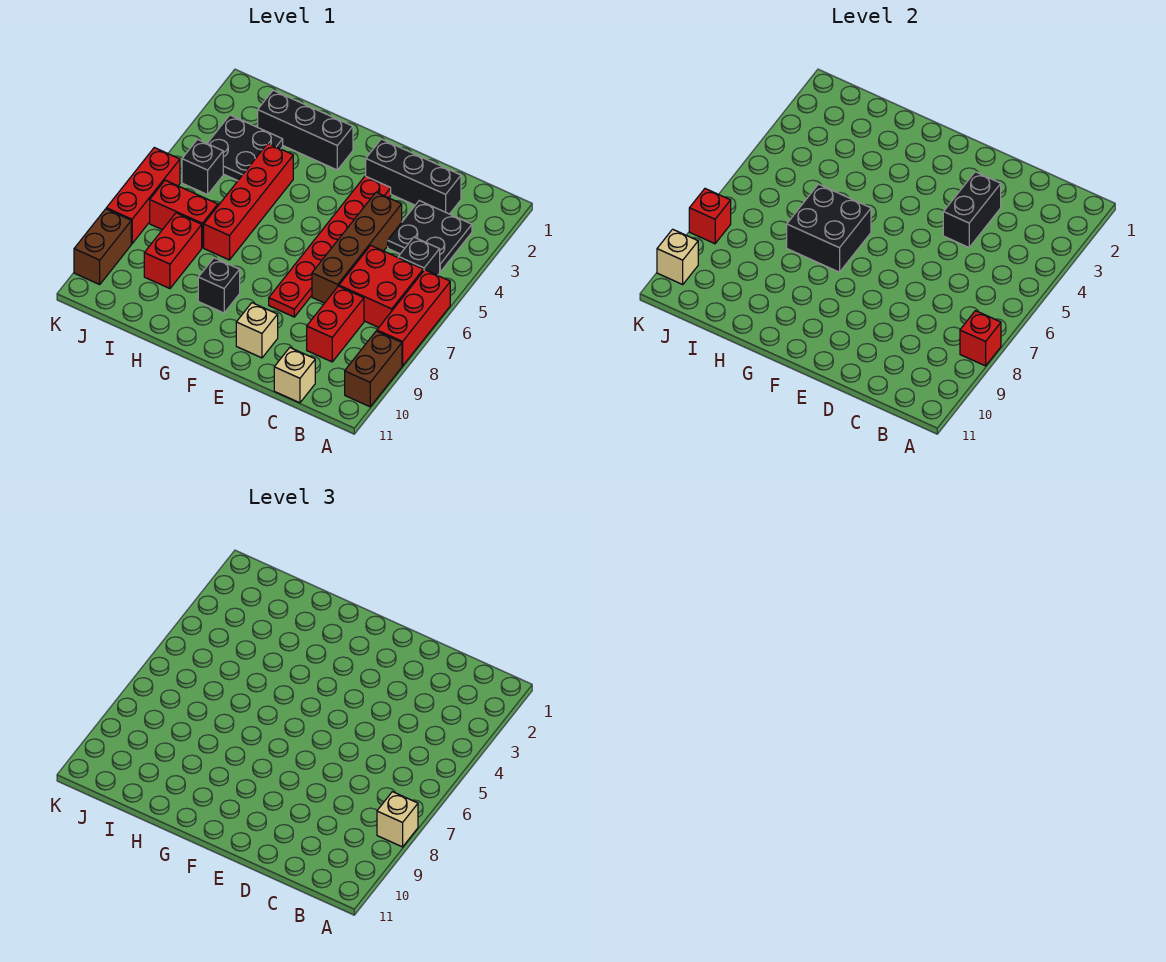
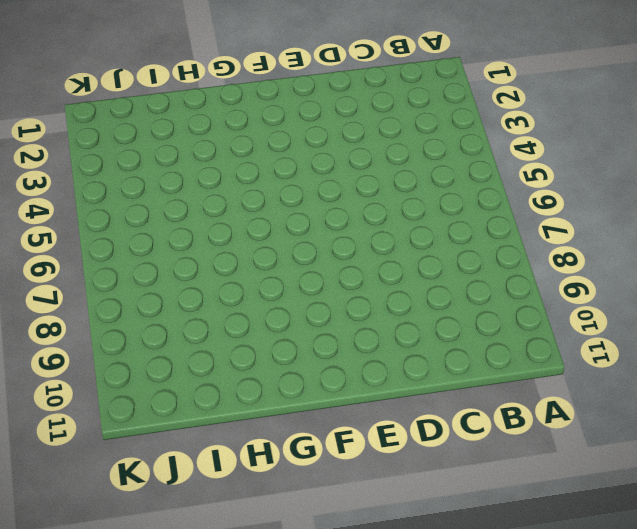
none -> red brick A6:A8 level 1
none -> brown brick A9:A10 level 1
none -> black plate B3:C4 level 1

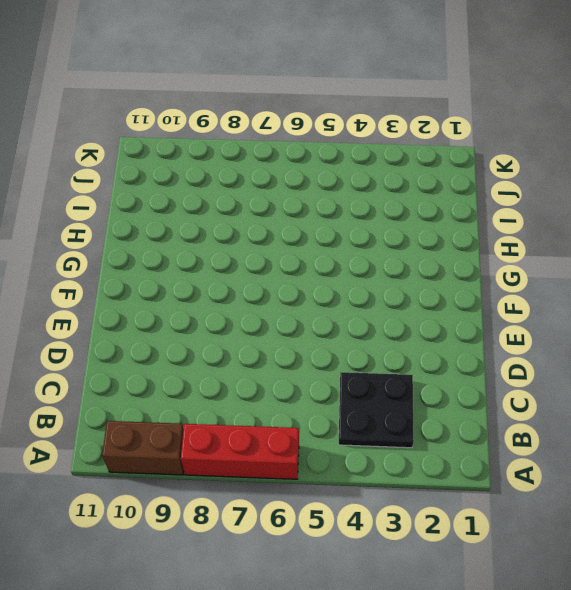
none -> black brick B5 level 1
none -> red brick B6:C7 level 1
none -> black brick C2:E2 level 1

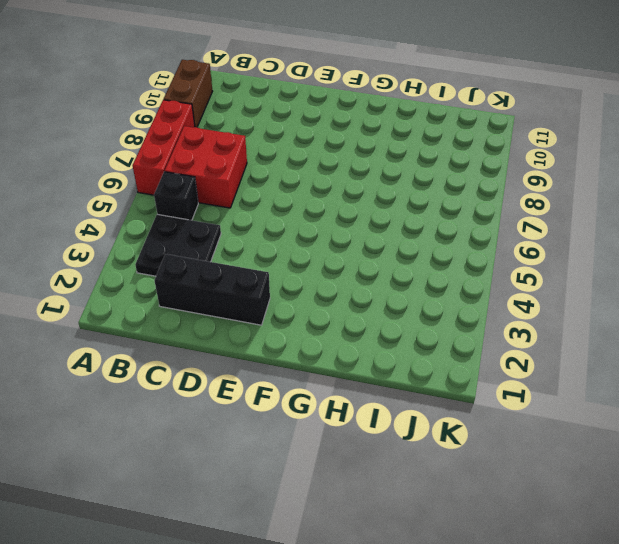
none -> red brick C8:C9 level 1
none -> tan brick C11 level 1
none -> brown brick D4:D7 level 1

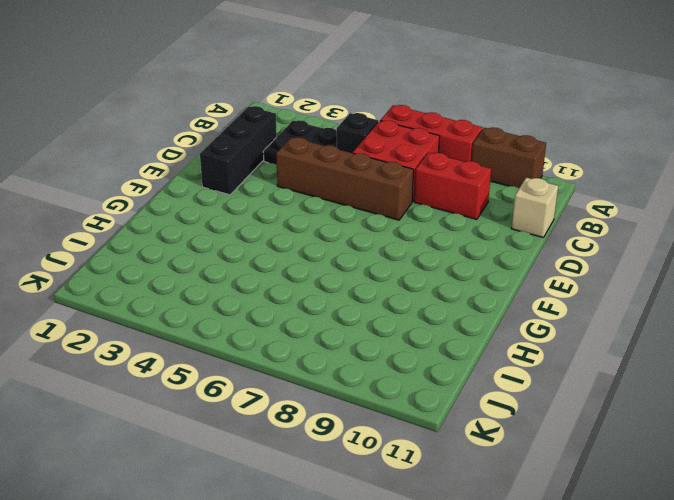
none -> red plate E3:E8 level 1
none -> tan brick E10 level 1
none -> black brick G2:I2 level 1

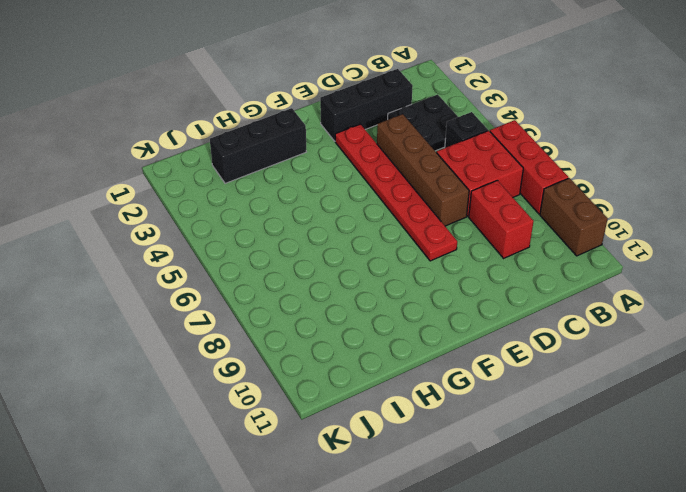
none -> tan brick C11 level 1
none -> tan brick E10 level 1
none -> black brick G9 level 1

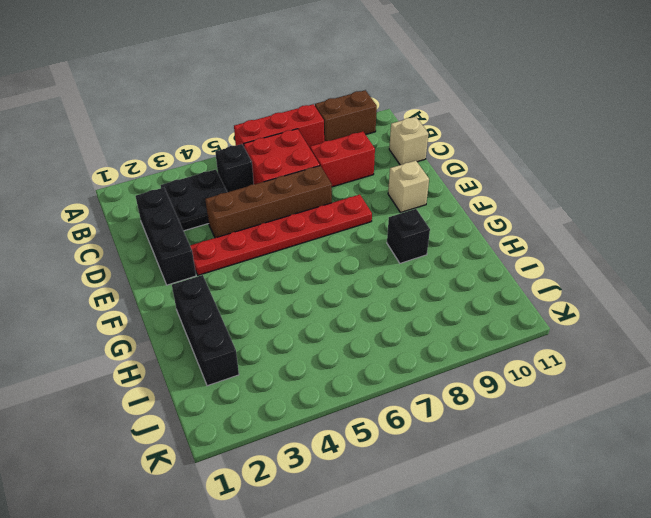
none -> red brick H4:H7 level 1
none -> black plate I3:J4 level 1
none -> red brick I7:J7 level 1

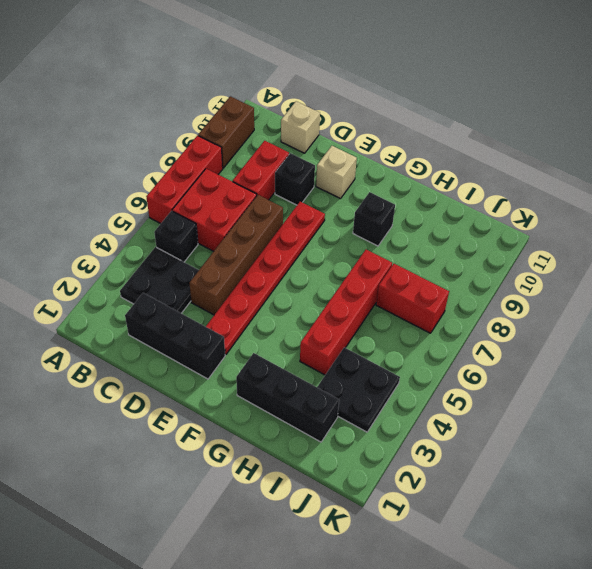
black brick D9 level 1 -> black brick J5 level 1
none -> red brick I8:I9 level 1
none -> red brick K6:K8 level 1
none -> brown brick K9:K10 level 1

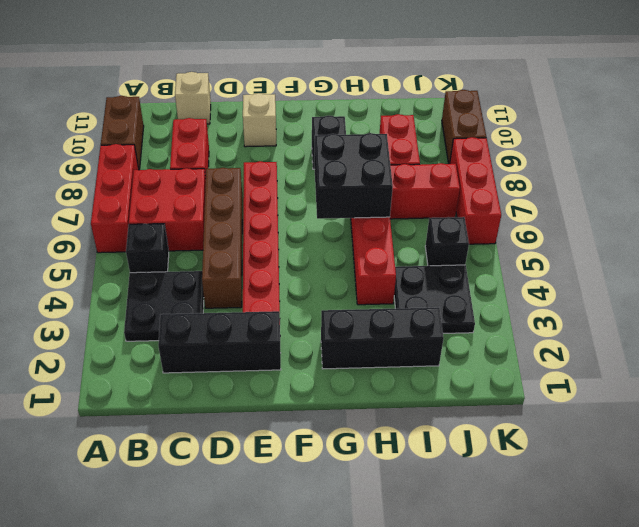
none -> red brick A8 level 2
none -> black brick D3:D4 level 2
none -> red brick K8 level 2

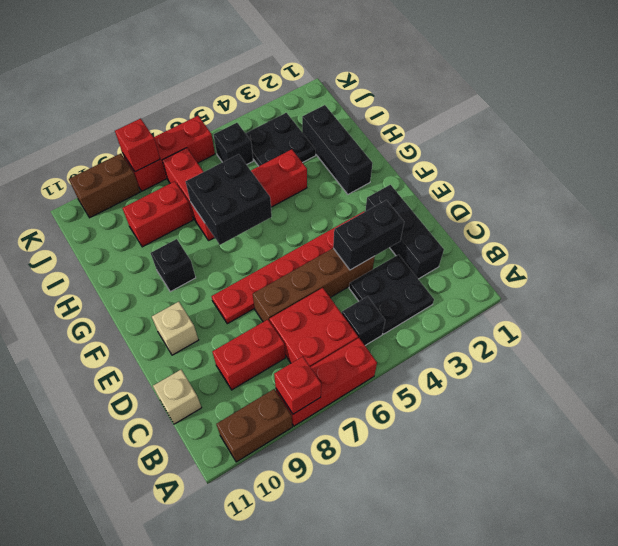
none -> tan brick K10 level 2
none -> tan brick A8 level 3

